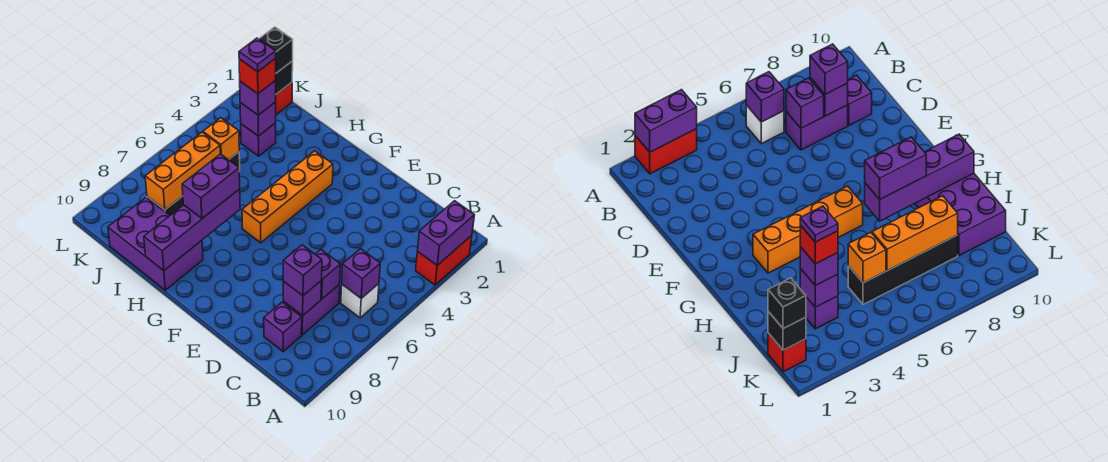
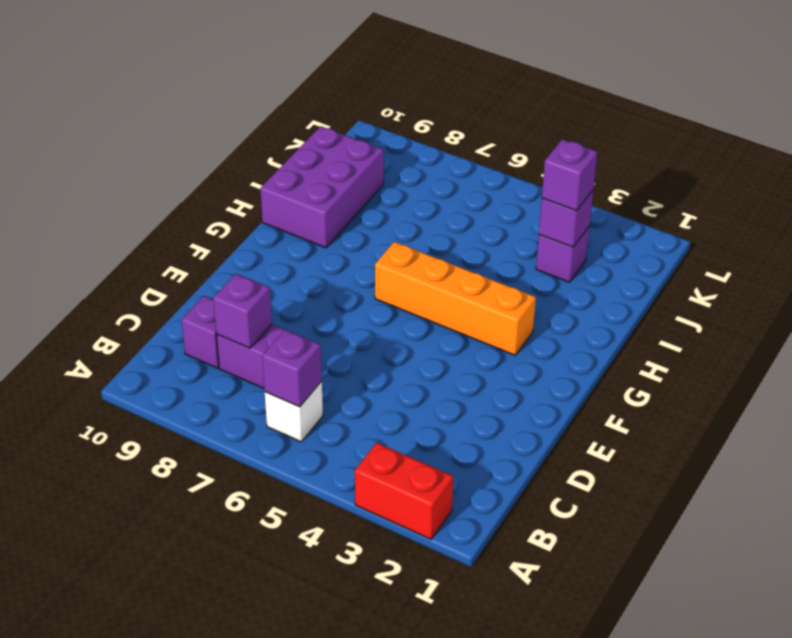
none -> black brick J5:J8 level 1
none -> red brick K1 level 1
none -> purple brick A2:A3 level 2

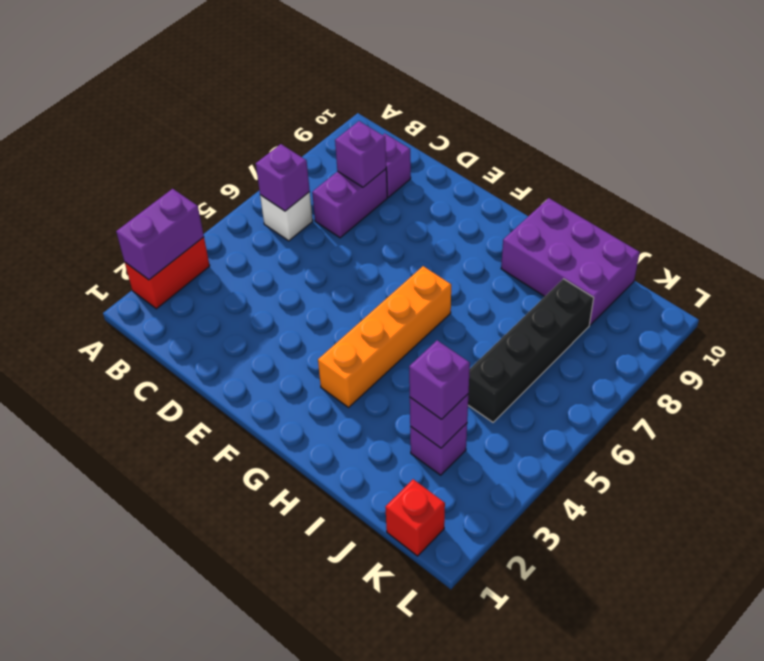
none -> purple brick C7 level 2
none -> purple brick H7:H10 level 2
none -> orange brick J5 level 2

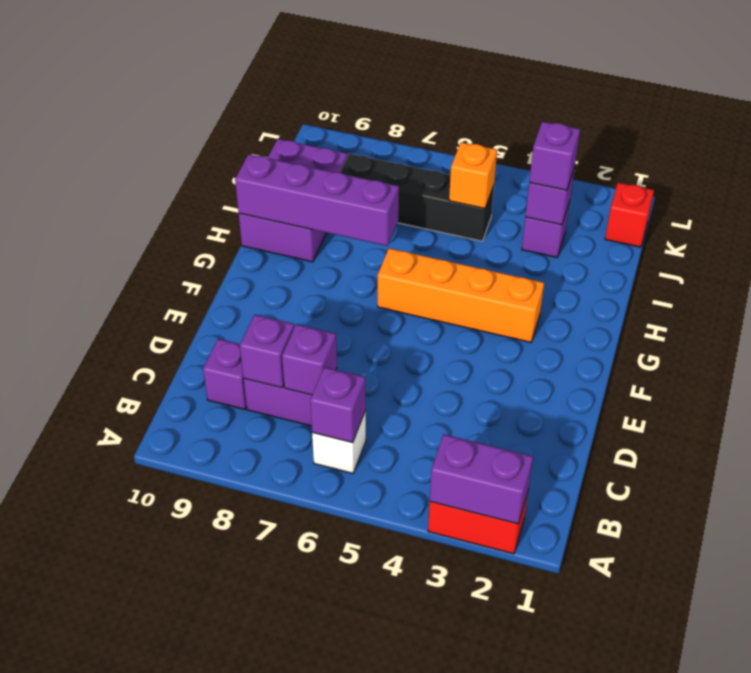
none -> orange brick J6:J8 level 2
none -> black brick K1 level 2
none -> purple brick C8 level 3

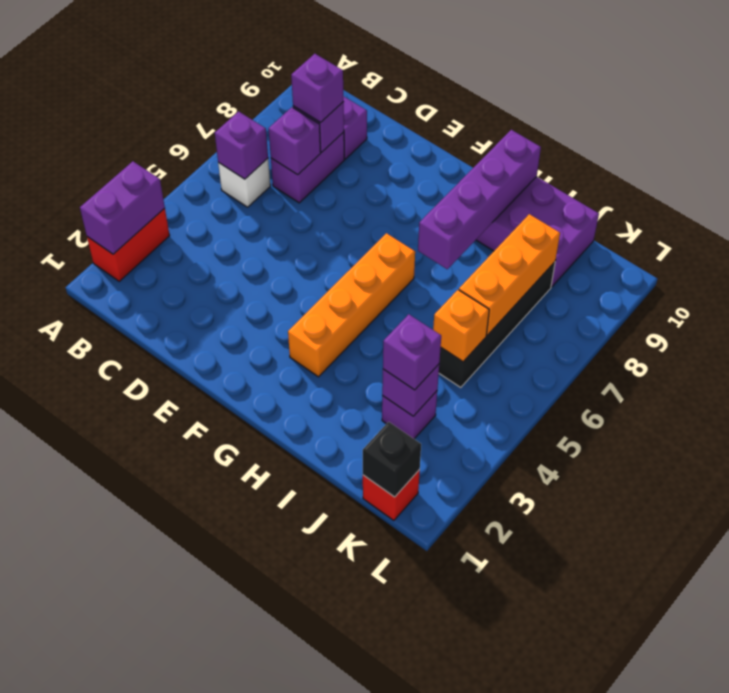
none -> purple brick H7:H8 level 3
none -> black brick K1 level 3
none -> red brick J3 level 4

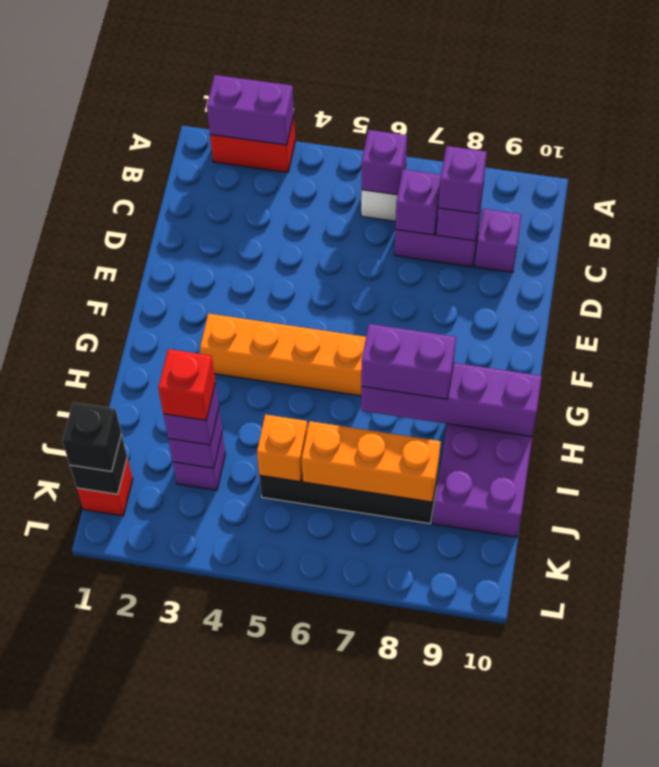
none -> purple plate J3 level 5

